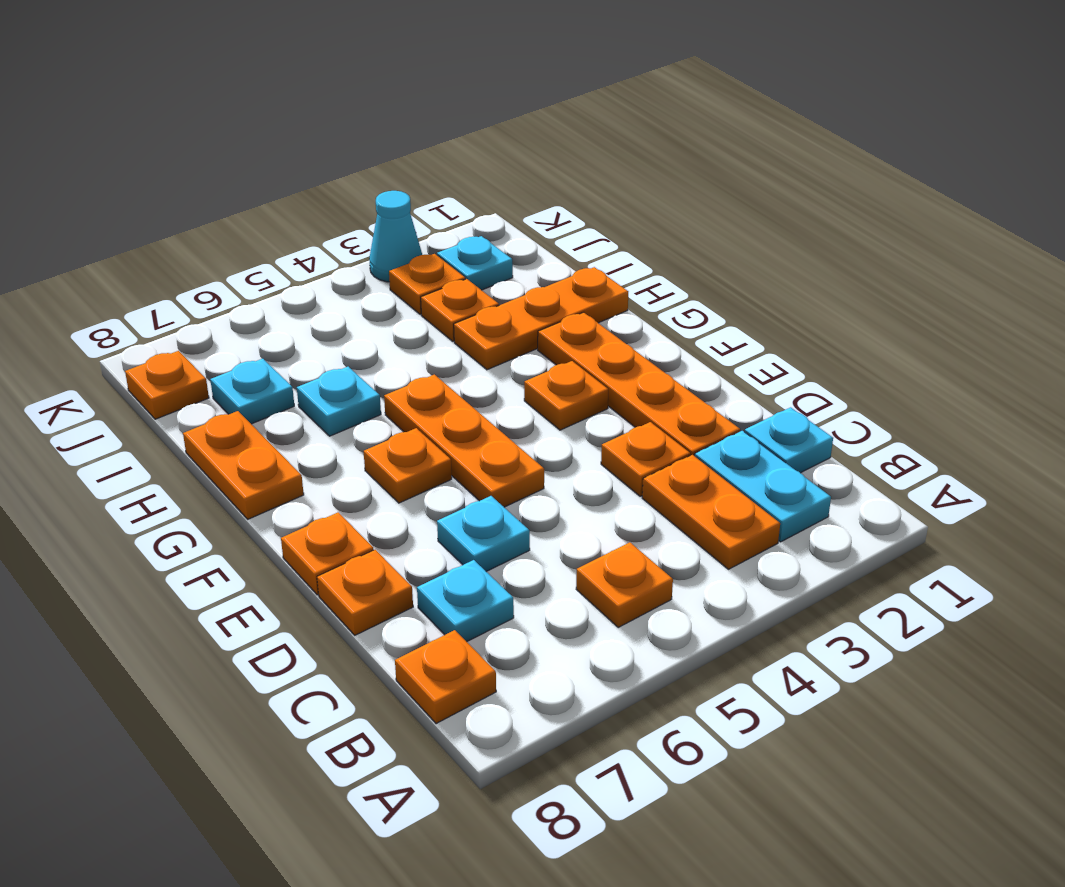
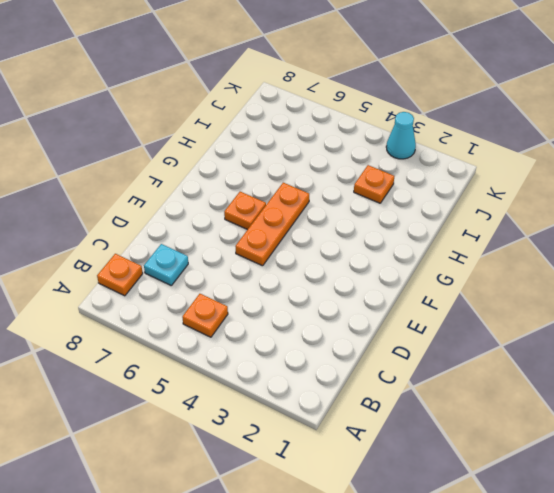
none -> cyan plate B2:C2 level 1
none -> orange plate B3:C3 level 1
none -> cyan plate C1 level 1

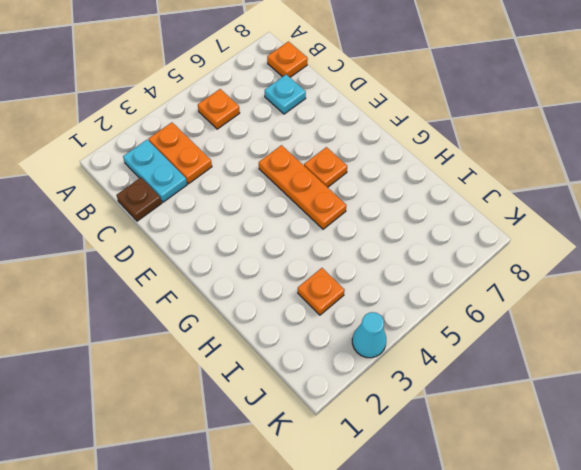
brown plate C1 level 1 -> cyan plate C1 level 1
none -> orange plate D2:G2 level 1
none -> orange plate D3 level 1
none -> cyan plate D6 level 1

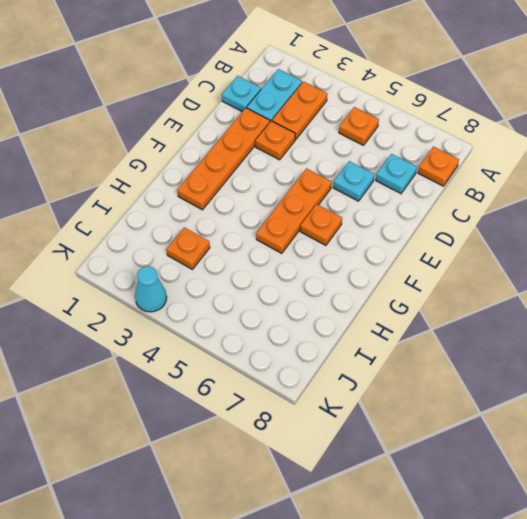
none -> orange plate D8 level 1
none -> orange plate E8 level 1
none -> orange plate F3 level 1

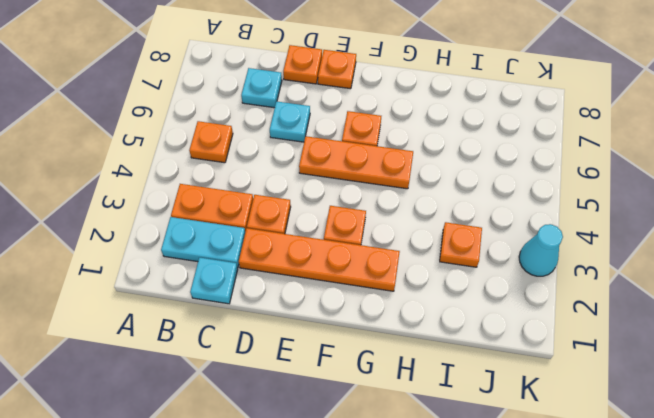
none -> orange plate B8 level 1
none -> orange plate G8:H8 level 1
none -> orange plate H1:H3 level 1

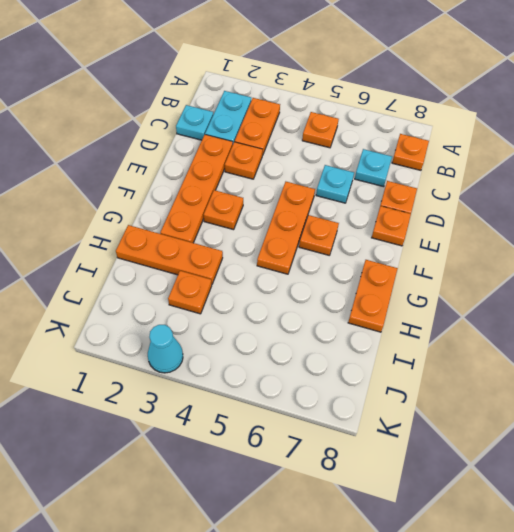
none -> cyan plate H6 level 1
none -> cyan plate I7 level 1
none -> cyan plate J2 level 1

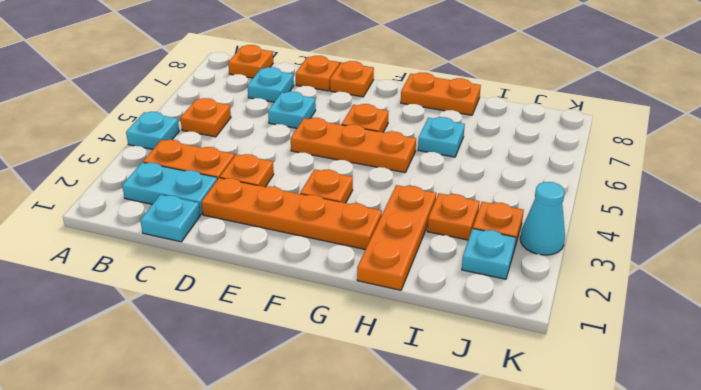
cyan plate A4 level 1 -> cyan plate I7 level 1
none -> orange plate J8 level 1

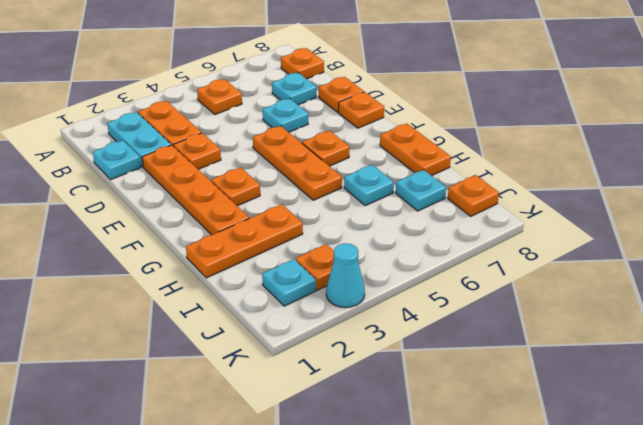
none -> orange plate I3 level 1

